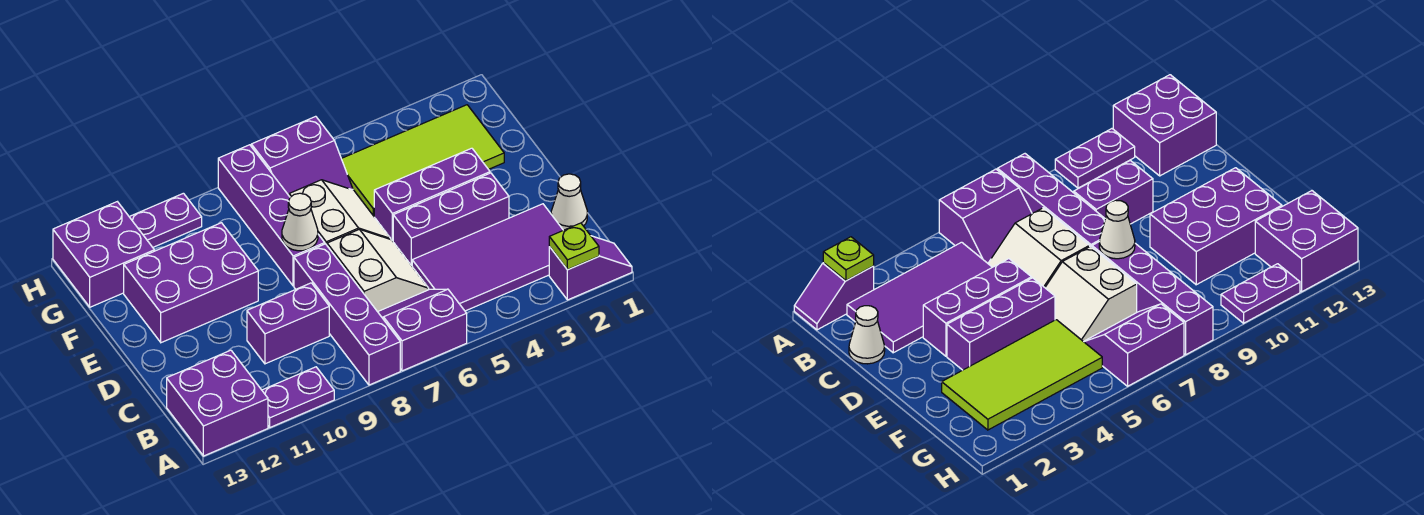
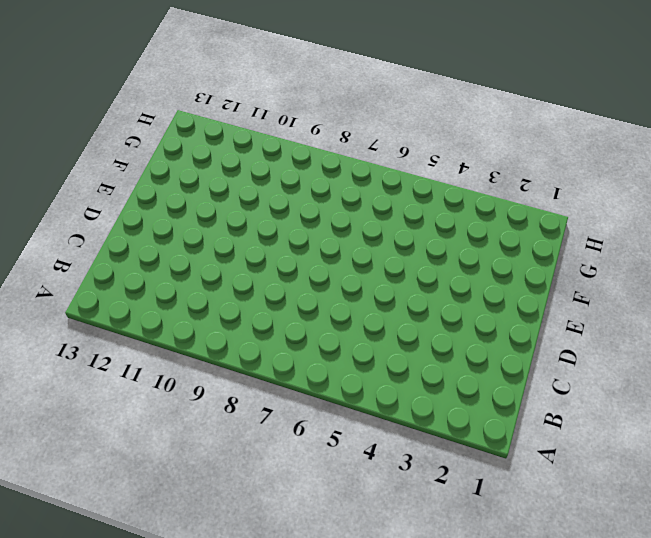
none -> purple slope A1:A2 level 1 top 2
none -> purple slope A6:B7 level 1 top A
none -> purple brick A8:D8 level 1

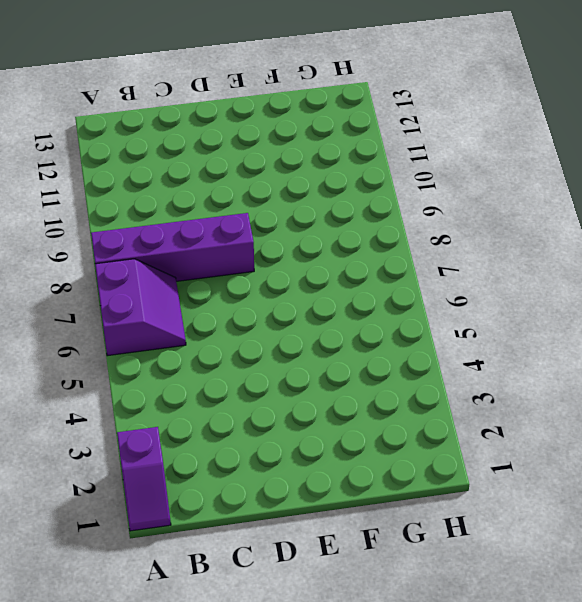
none -> purple plate A10:A11 level 1
none -> purple brick A12:B13 level 1
none -> purple tile B2:C5 level 1

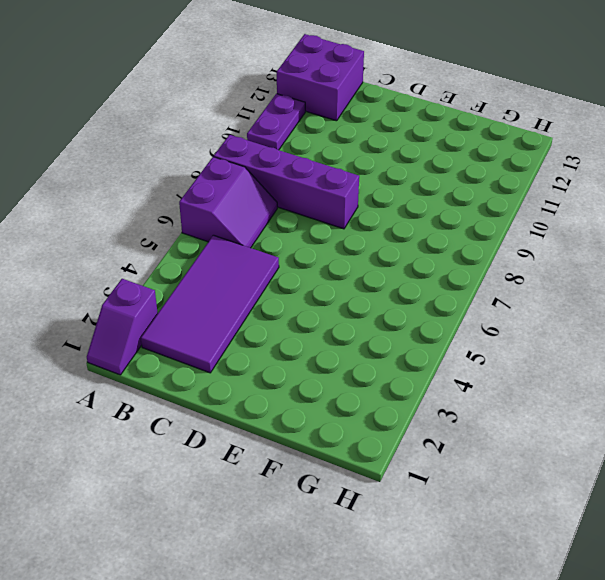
none -> white cone C1 level 1
none -> white slope C6:D7 level 1 top 7
none -> purple brick C9:C10 level 1

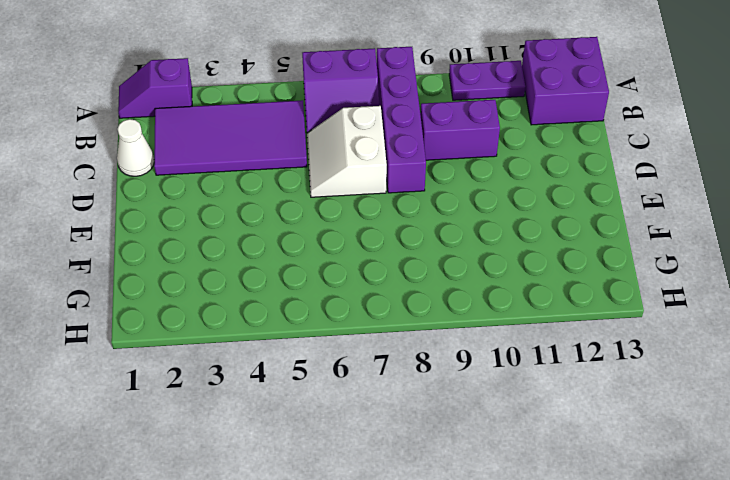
none -> purple brick D3:D5 level 1
none -> purple brick E3:E5 level 1
none -> white slope E6:F7 level 1 top 7

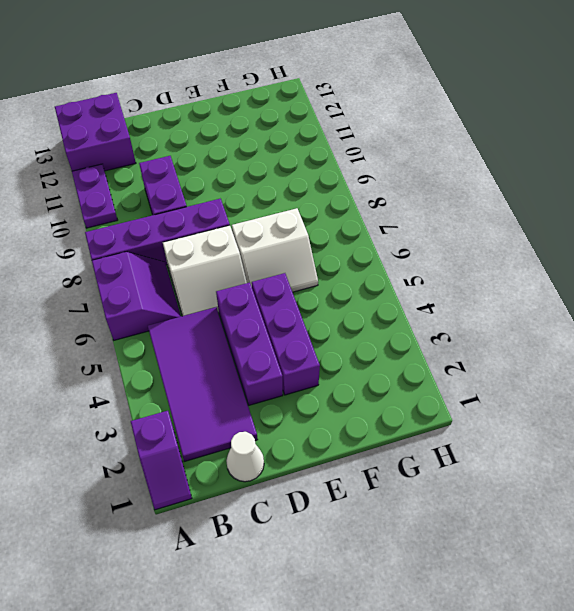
none -> purple brick E8:H8 level 1
none -> purple brick E10:F12 level 1
none -> lime tile F2:G5 level 1

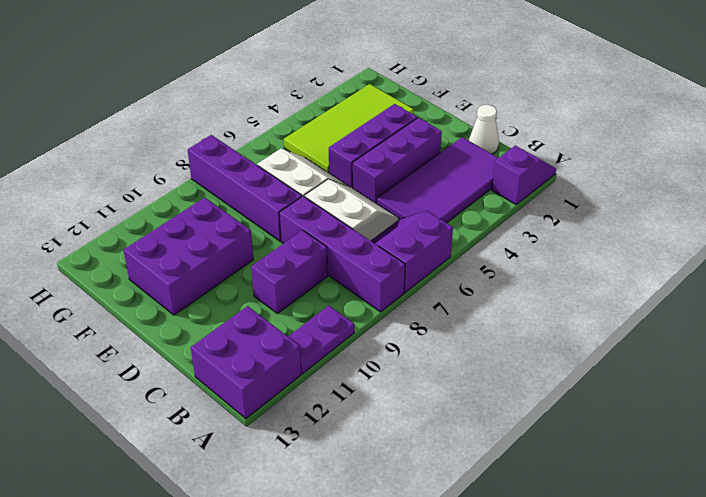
none -> purple slope G6:H7 level 1 top H
none -> purple brick G12:H13 level 1
none -> purple plate H10:H11 level 1

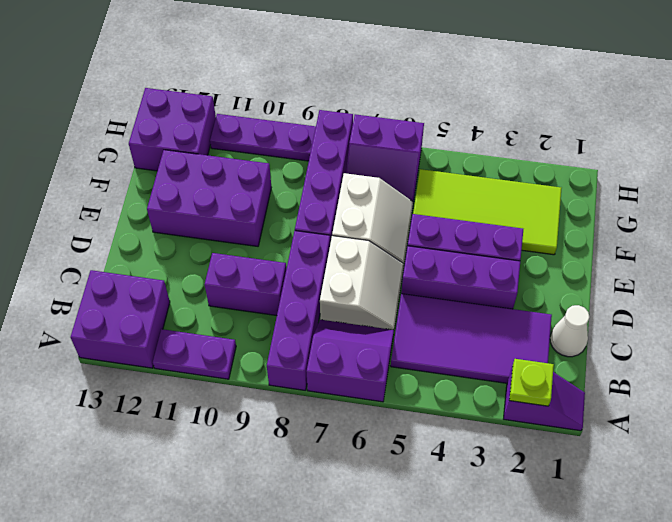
purple plate H9:H11 level 1 -> purple plate H10:H11 level 1
none -> white cone E8 level 2

